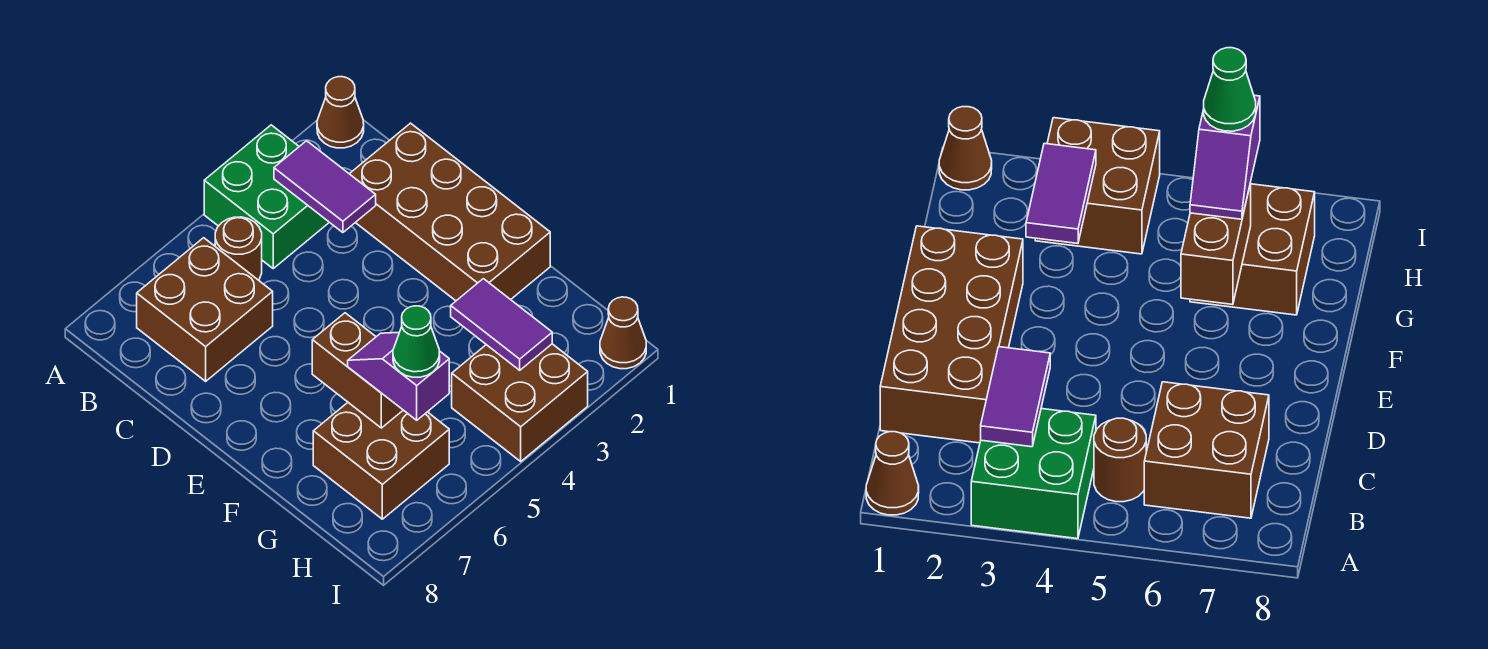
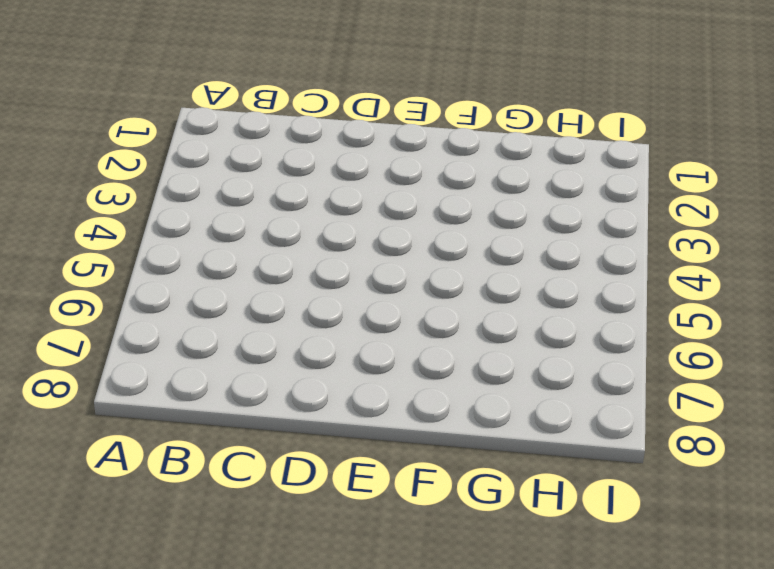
none -> brown cone A1 level 1
none -> green brick A3:B4 level 1
none -> brown round brick B5 level 1

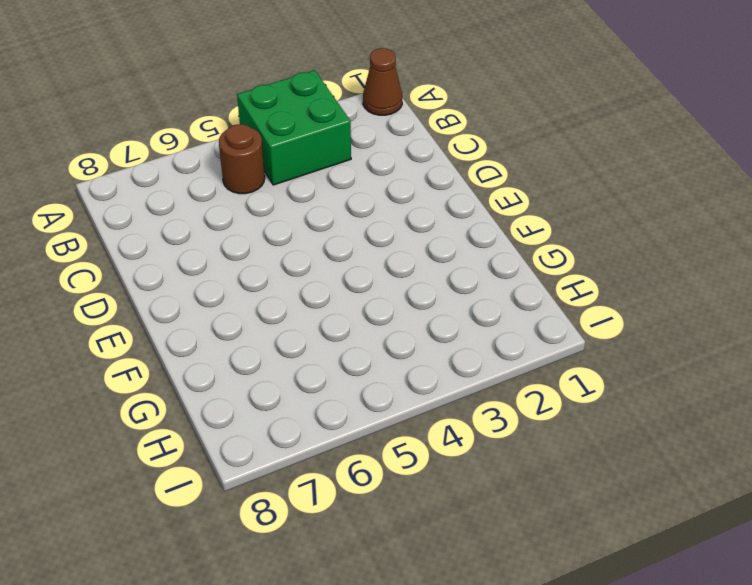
none -> brown brick B6:C7 level 1
none -> brown brick C1:F2 level 1
none -> brown brick G6:H7 level 1

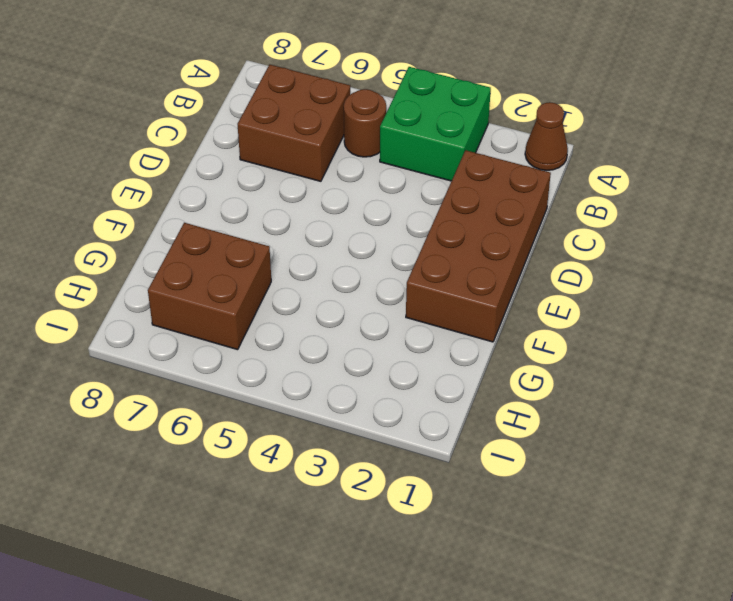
none -> brown brick H3:I4 level 1
none -> brown cone I1 level 1
none -> purple tile B3:C3 level 2

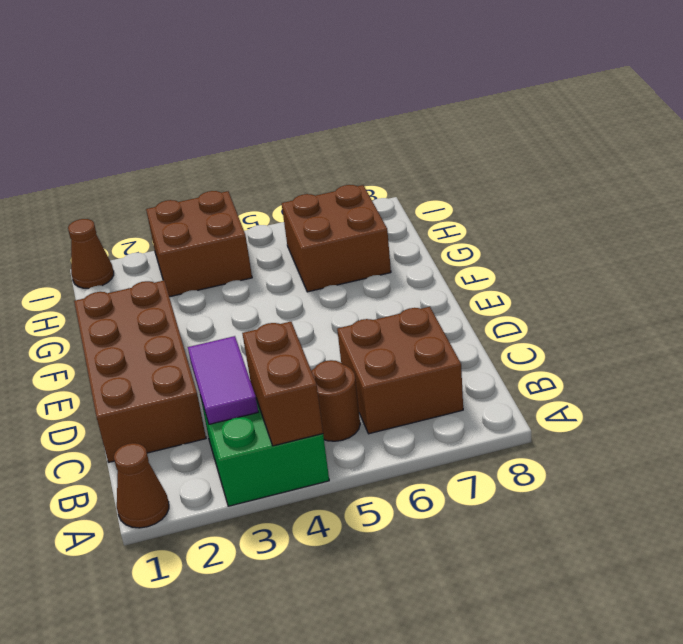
brown brick A4:B4 level 2 -> brown brick F6:G6 level 2
none -> purple tile G3:H3 level 2
none -> purple slope G6:H6 level 3 top H
none -> green cone H6 level 4

